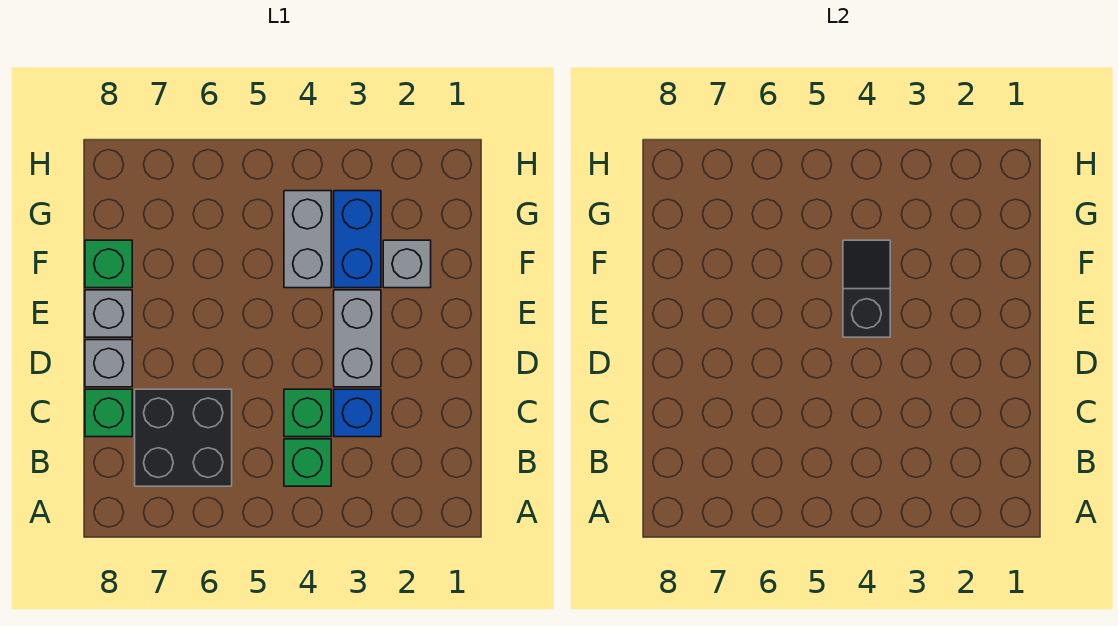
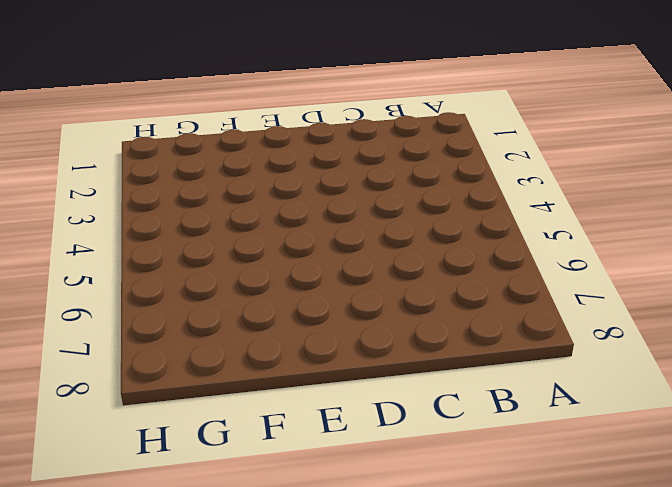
none -> green brick B4 level 1
none -> black brick B6:C7 level 1
none -> blue brick C3 level 1

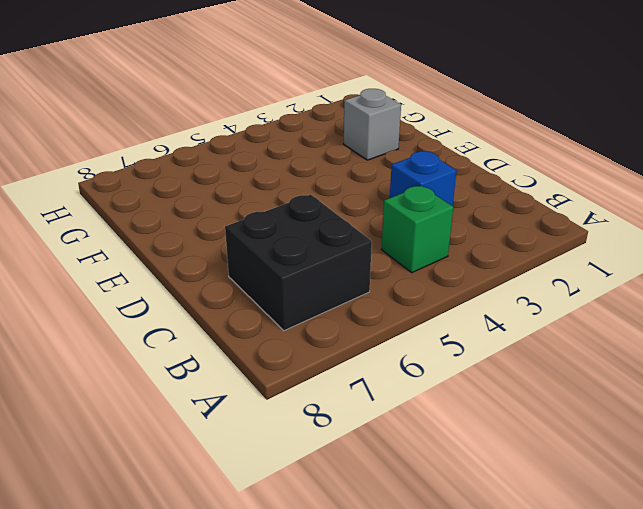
none -> green brick C4 level 1
none -> green brick C8 level 1
none -> grey brick D3:E3 level 1

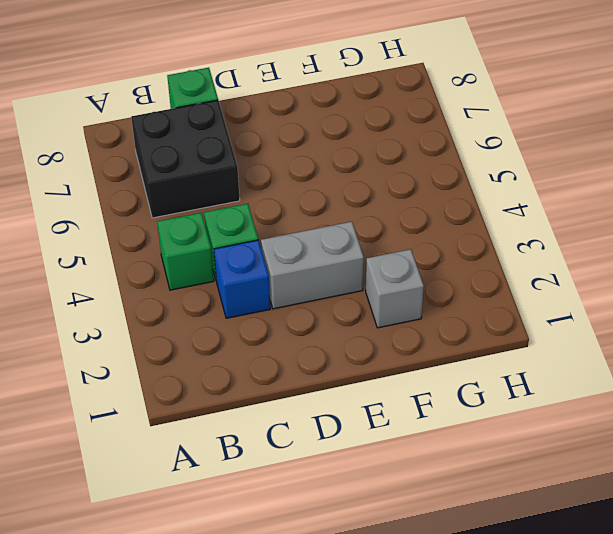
none -> grey brick D8 level 1
none -> grey brick E8 level 1
none -> blue brick F3:G3 level 1

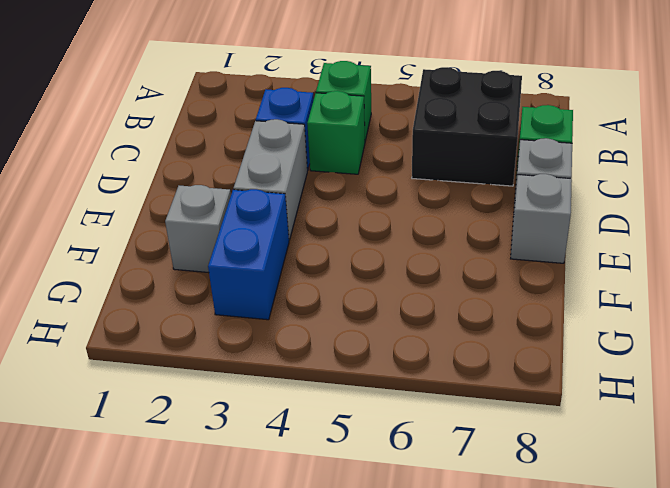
none -> grey brick F4:G4 level 1
none -> green brick F8 level 1
none -> black slope E4:F4 level 2 top E

